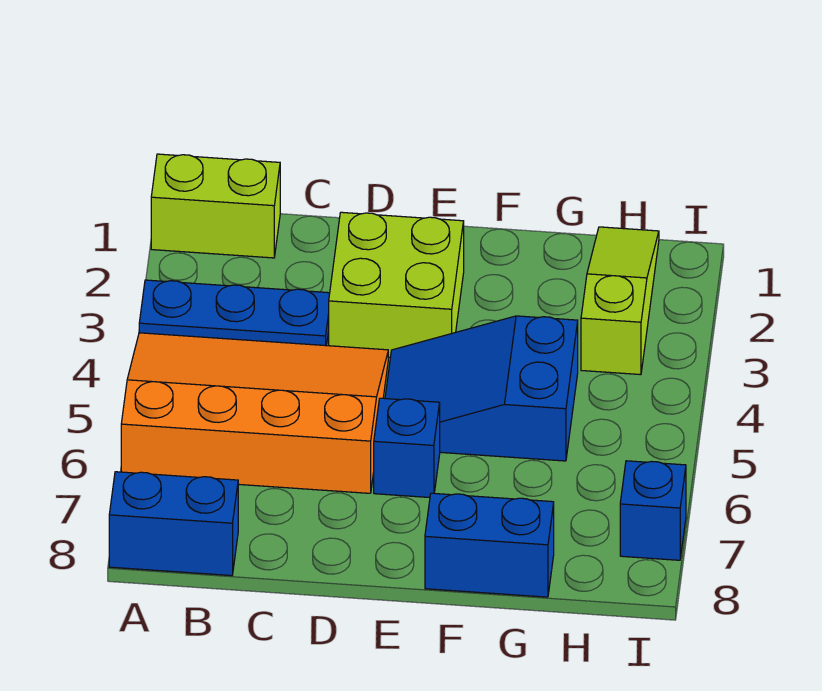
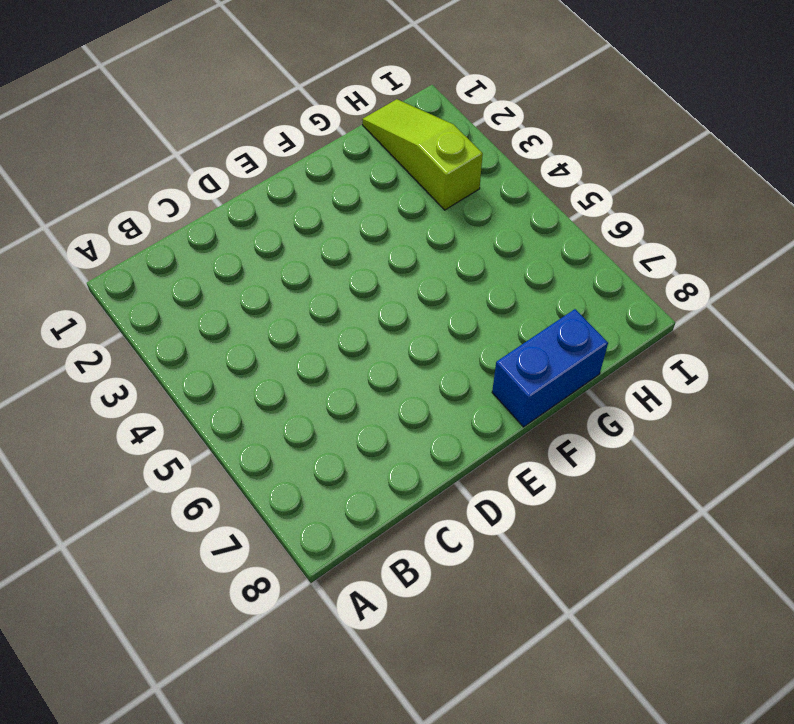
none -> lime brick A1:B1 level 1
none -> blue plate A3:C3 level 1

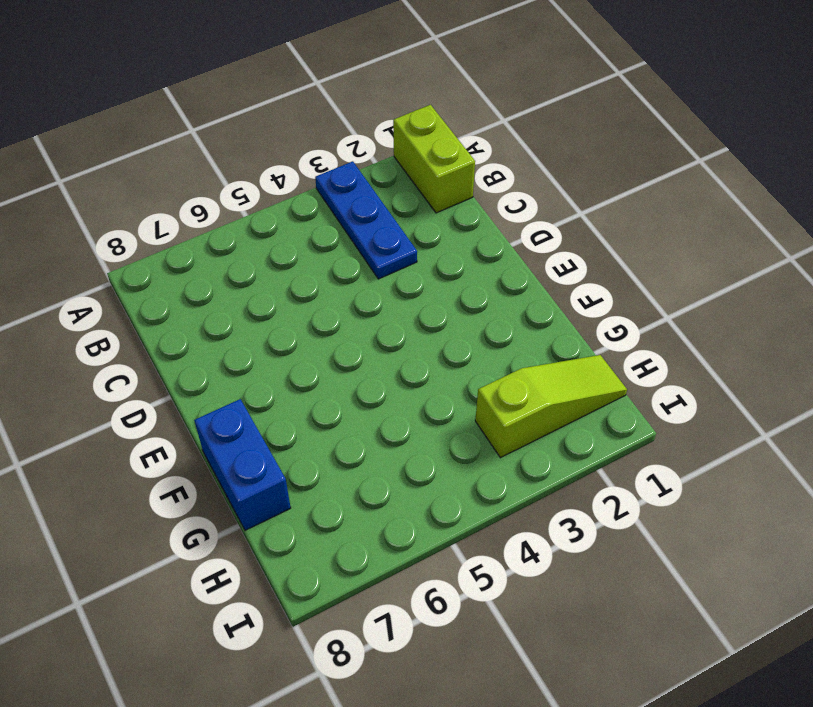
none -> orange slope A4:D6 level 1 top 6
none -> blue brick A8:B8 level 1

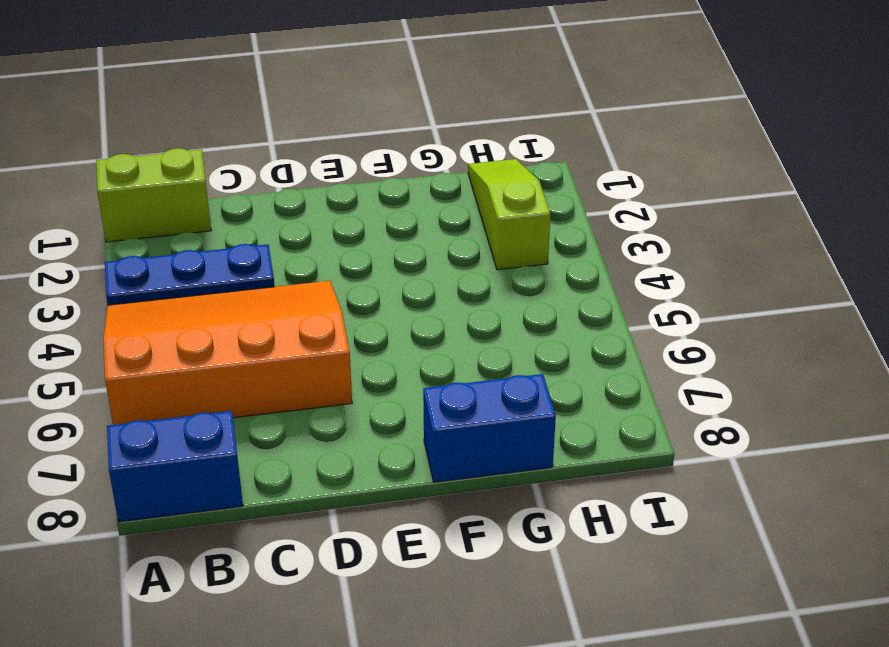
none -> lime brick D2:E3 level 1
none -> blue slope E4:G5 level 1 top G

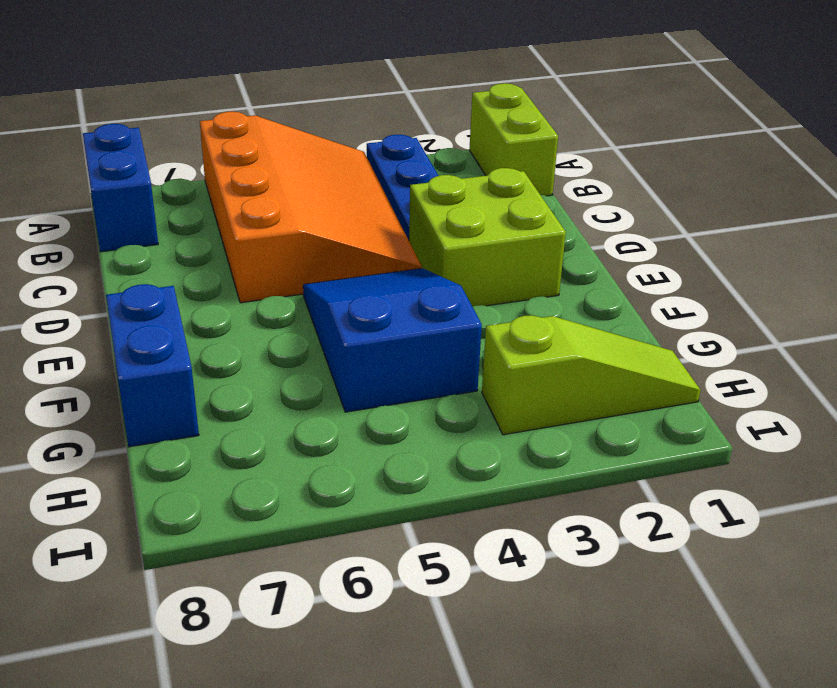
none -> blue brick E6 level 1
none -> blue brick I7 level 1

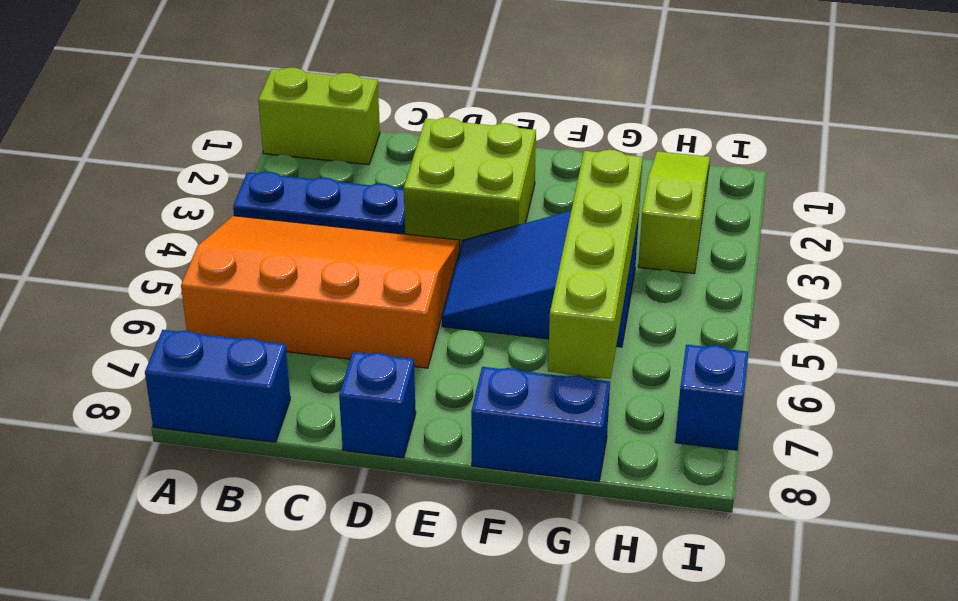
blue brick D8 level 1 -> blue brick E6 level 1
lime brick G4:G7 level 2 -> none

